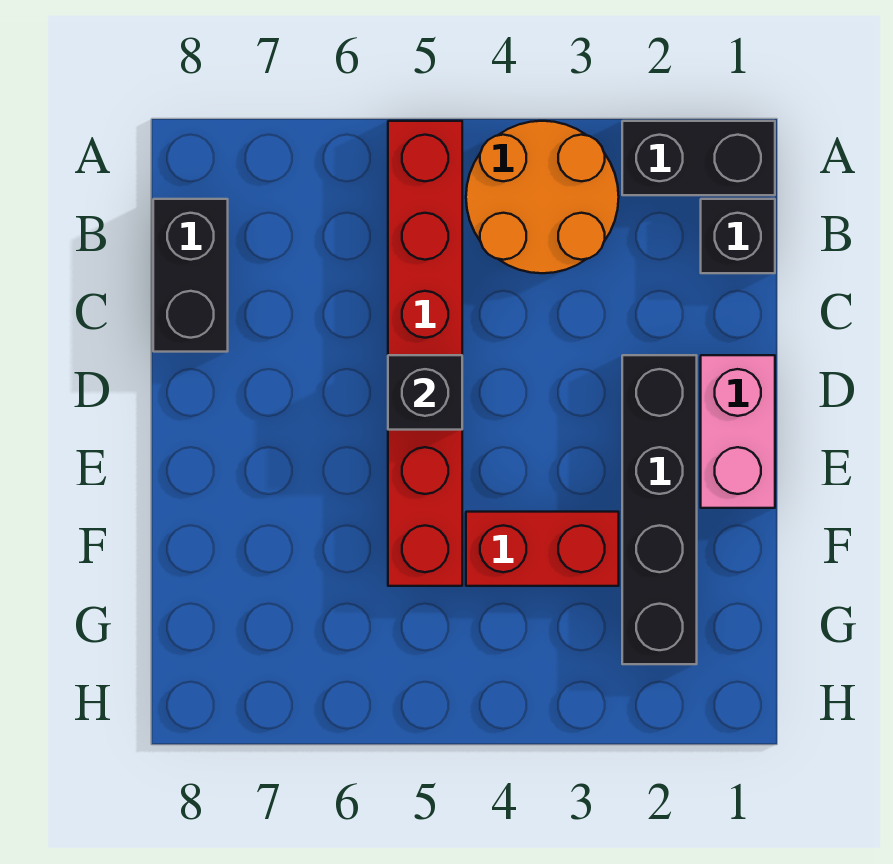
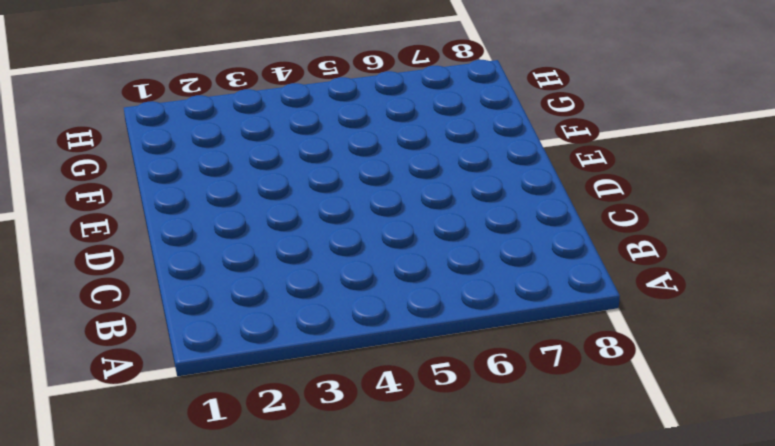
none -> black brick A1:A2 level 1
none -> orange round brick A3:B4 level 1

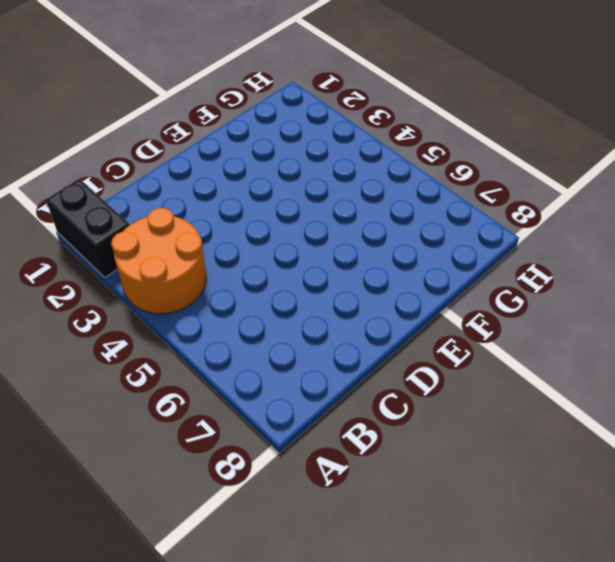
none -> red brick A5:F5 level 1
none -> black brick B1 level 1

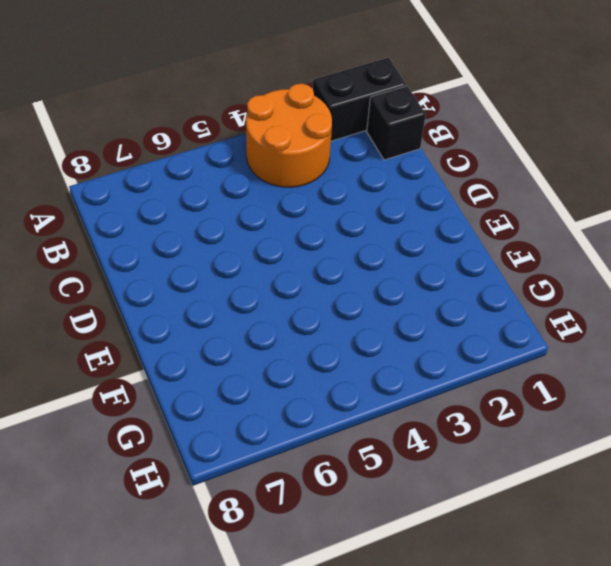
none -> red brick A5:F5 level 1
none -> black brick B8:C8 level 1

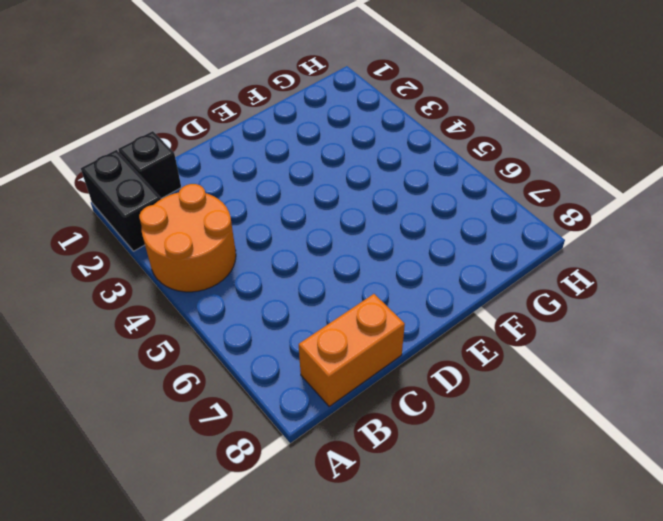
orange brick B8:C8 level 1 -> black brick B8:C8 level 1
none -> red brick A5:F5 level 1
none -> pink brick D1:E1 level 1

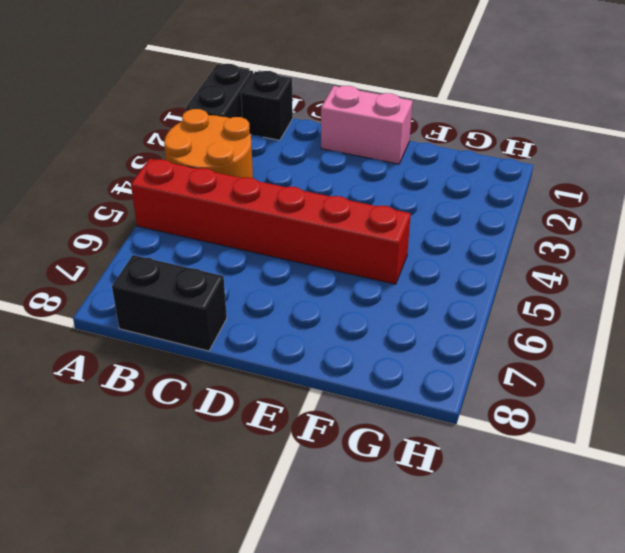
none -> black brick D2:G2 level 1
none -> red brick F3:F4 level 1

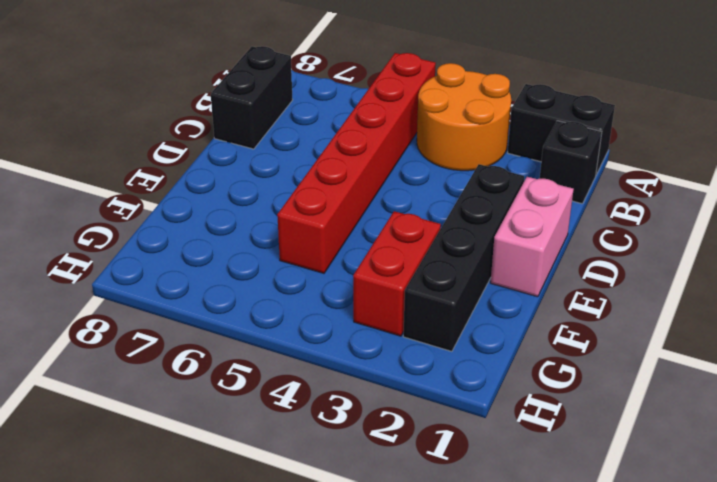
red brick F3:G3 level 1 -> red brick F3:F4 level 1
none -> black brick D5 level 2

